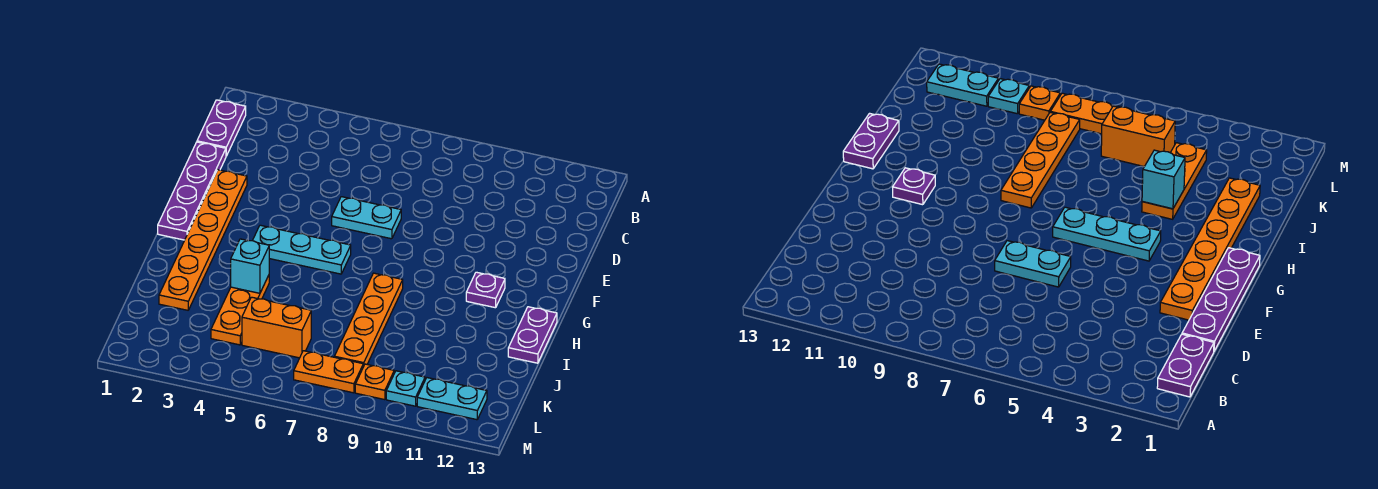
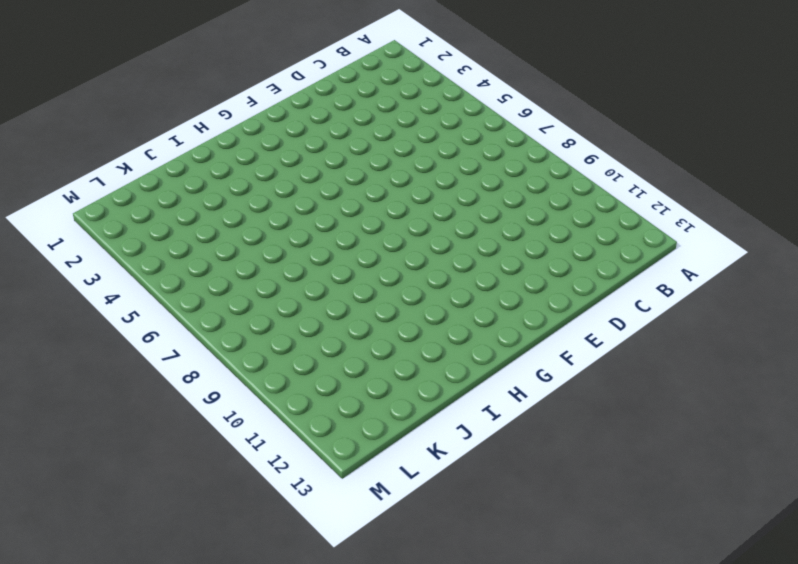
none -> purple plate B1:C1 level 1
none -> purple plate D1:G1 level 1
none -> orange plate E2:J2 level 1

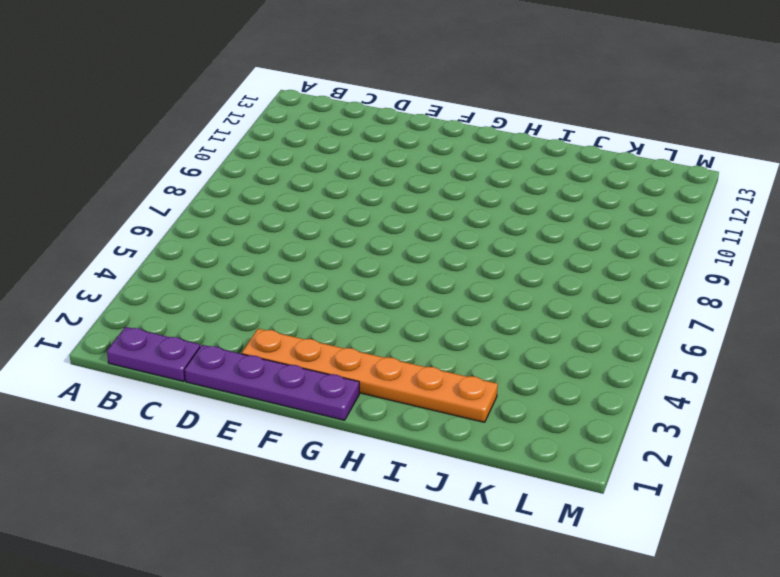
none -> cyan plate E6:E7 level 1
none -> cyan plate G4:G6 level 1
none -> purple plate G11 level 1

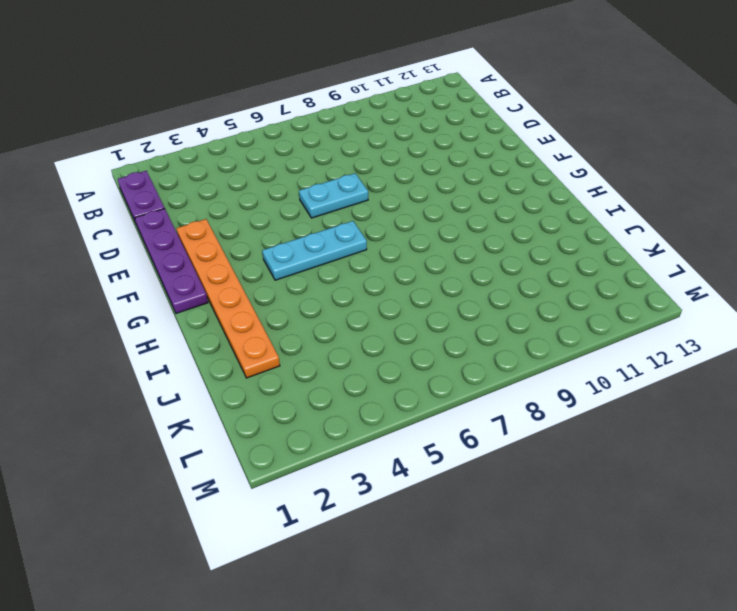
none -> purple plate G11 level 1
none -> orange plate H8:K8 level 1
none -> purple plate H13:I13 level 1

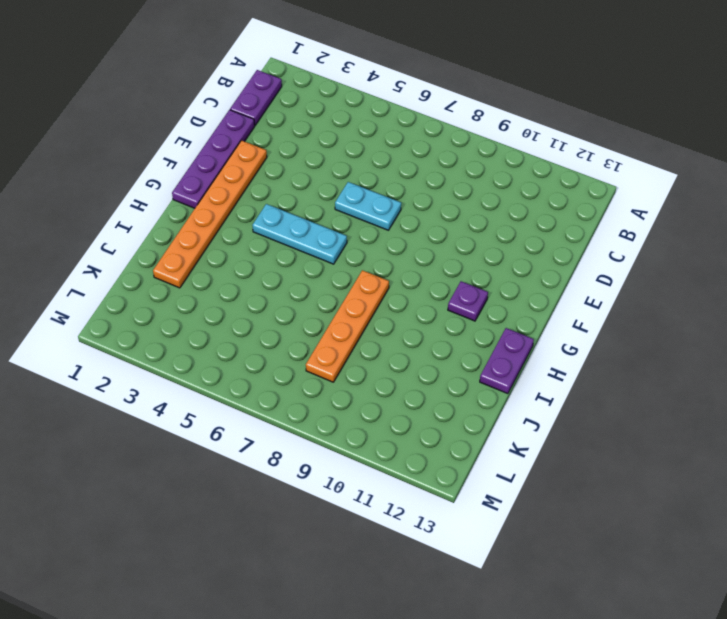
none -> orange plate I4:K4 level 1
none -> orange brick K5:K6 level 1
none -> orange plate L7:L8 level 1

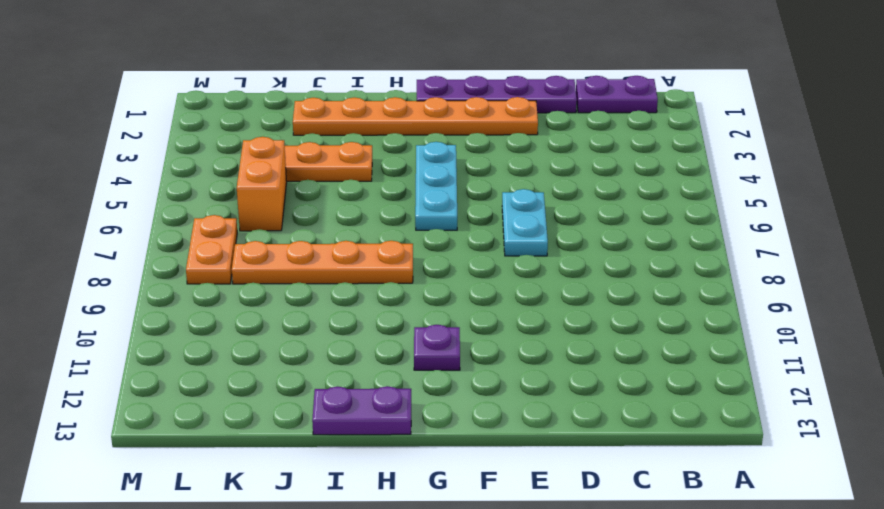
none -> orange plate L9 level 1
none -> cyan plate L10 level 1
none -> cyan plate L11:L12 level 1

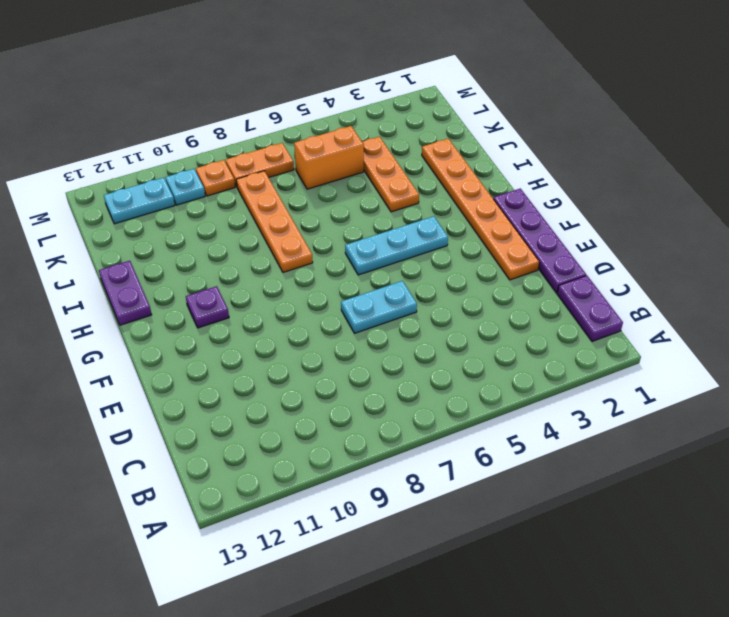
none -> cyan brick I4 level 2

